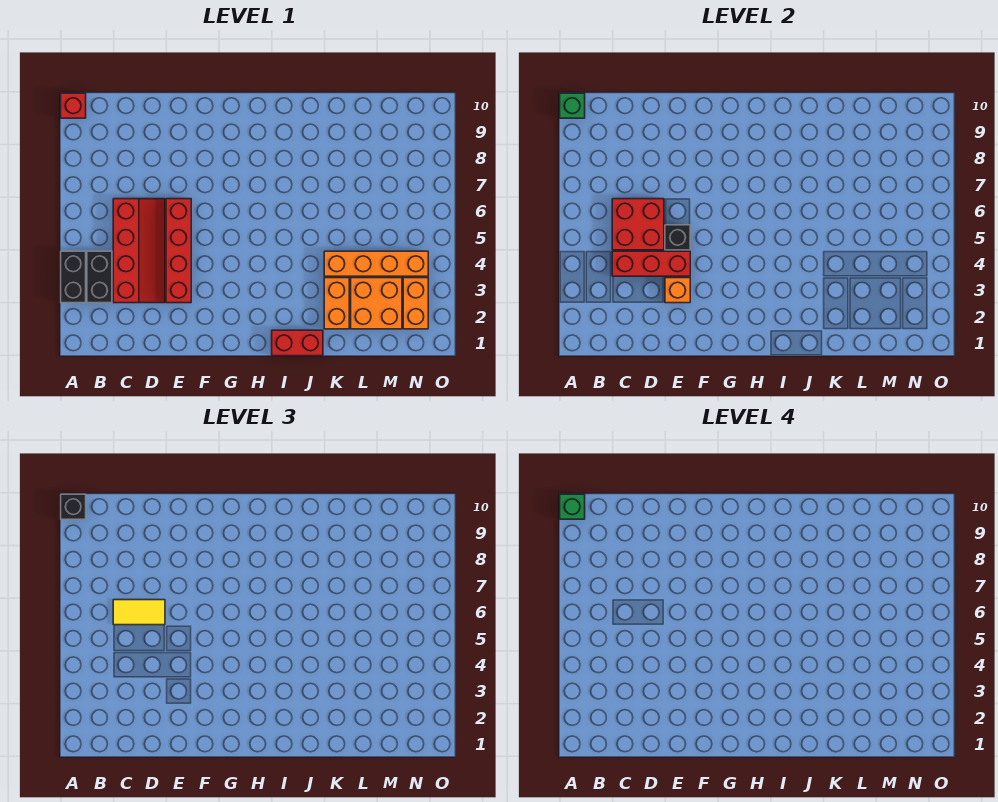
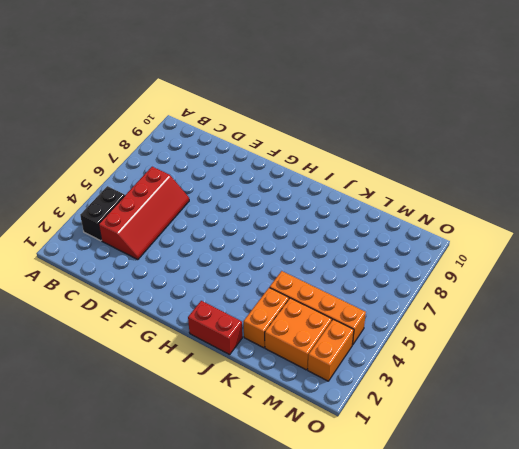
none -> black brick A3:A4 level 1
none -> red brick A10 level 1
none -> red brick E3:E6 level 1

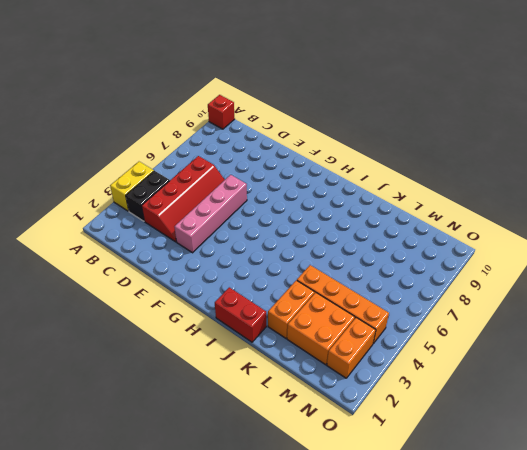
yellow brick A3:A4 level 1 -> black brick A3:A4 level 1
pink brick E3:E6 level 1 -> red brick E3:E6 level 1
none -> green brick A10 level 2
none -> red brick C4:E4 level 2
none -> red brick C5:D6 level 2

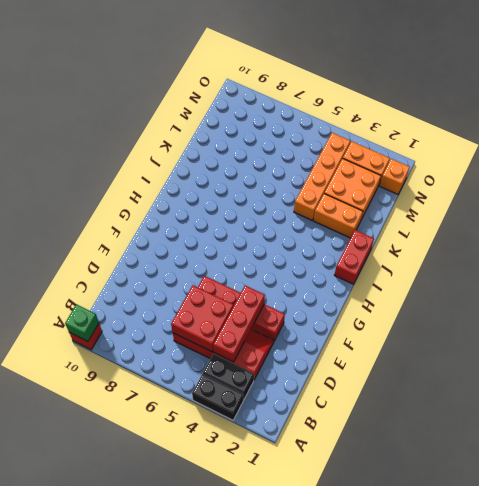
orange brick N1 level 1 -> orange brick E3 level 2
none -> black brick E5 level 2
none -> black brick A10 level 3
none -> yellow tile C6:D6 level 3

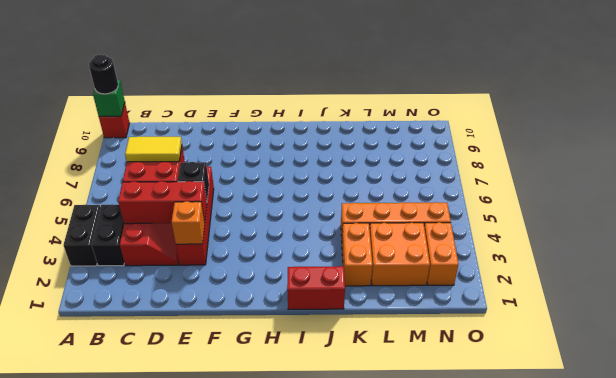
black round brick A10 level 3 -> black brick A10 level 3
none -> green brick A10 level 4

